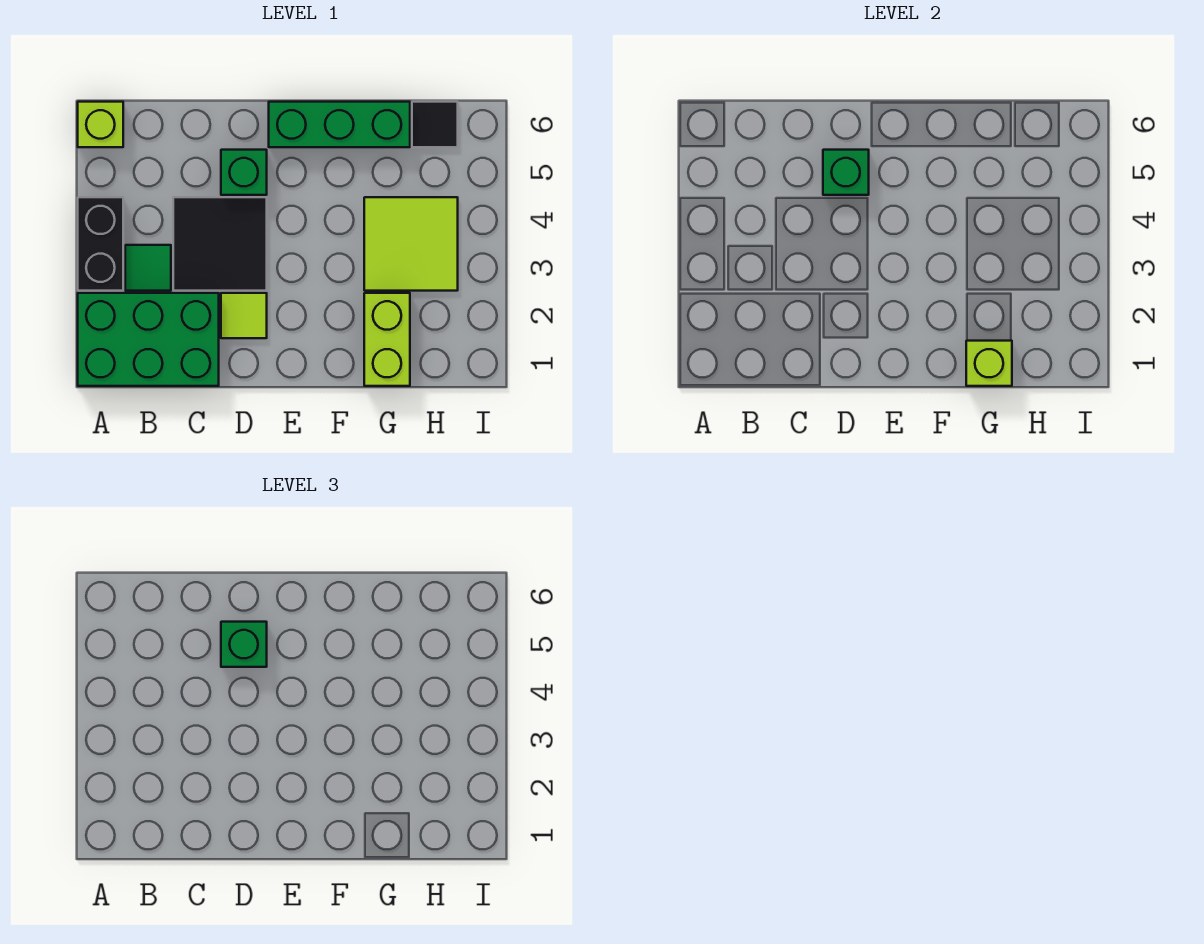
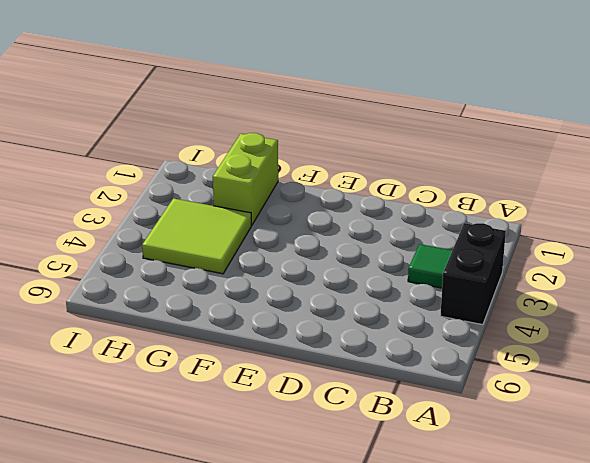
none -> green brick A1:C2 level 1
none -> lime brick A6 level 1
none -> black tile C3:D4 level 1

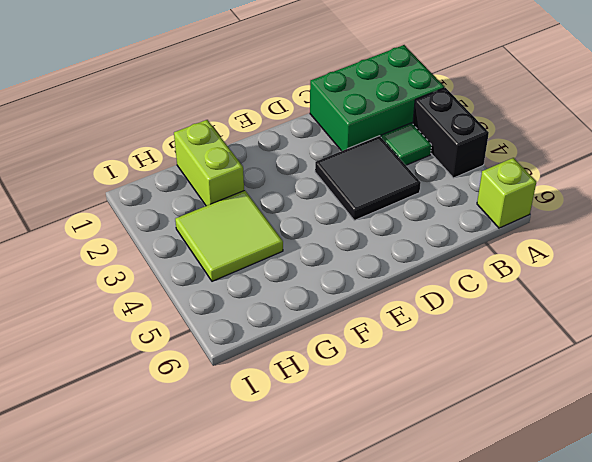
none -> lime tile D2 level 1
none -> green brick D5 level 1
none -> green brick E6:G6 level 1

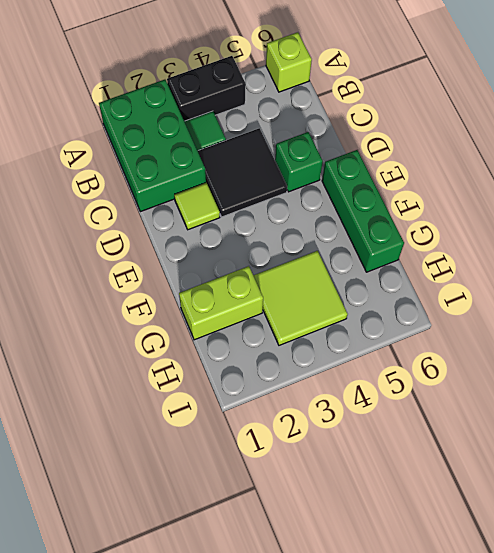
none -> black tile H6 level 1
none -> green brick D5 level 2
none -> lime brick G1 level 2

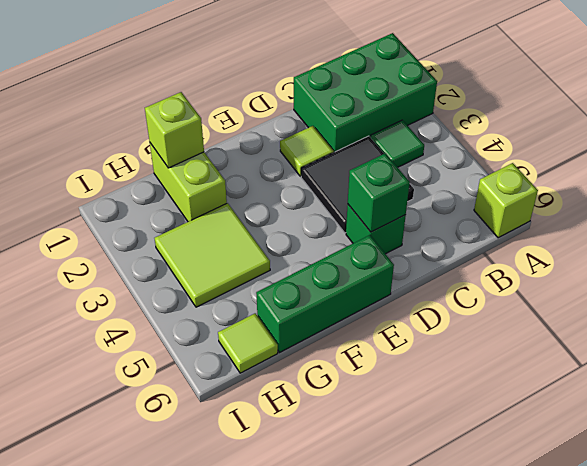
lime tile H6 level 1 -> black tile H6 level 1
none -> black brick A3:A4 level 1
none -> green brick D5 level 3

